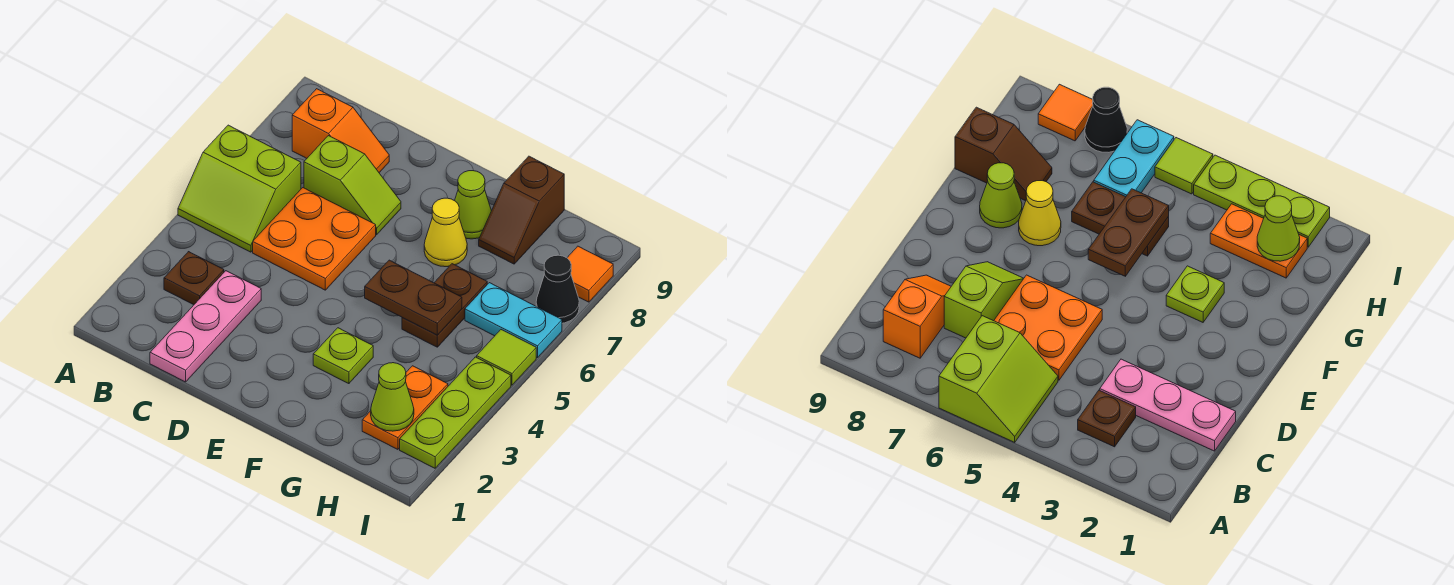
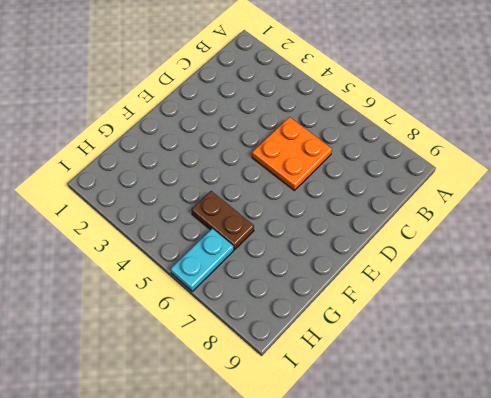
none -> lime slope A5:B6 level 1 top 6
none -> brown plate B3 level 1
none -> orange slope B8:C8 level 1 top B

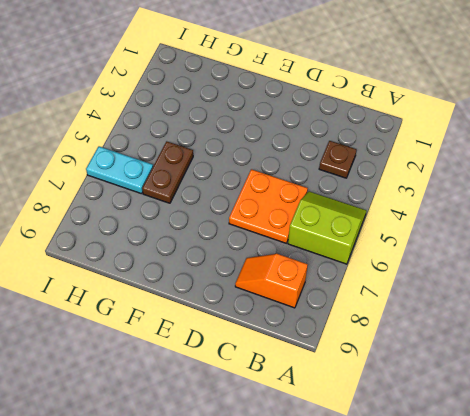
none -> pink plate C1:C3 level 1
none -> lime slope C7:D7 level 1 top C
none -> lime plate F3 level 1

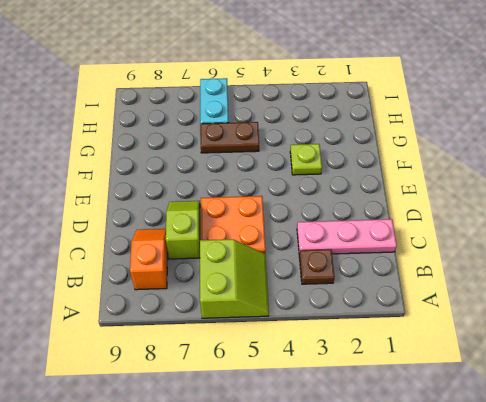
none -> yellow cone F7 level 1
none -> lime cone F8 level 1
none -> brown slope G8:G9 level 1 top 9

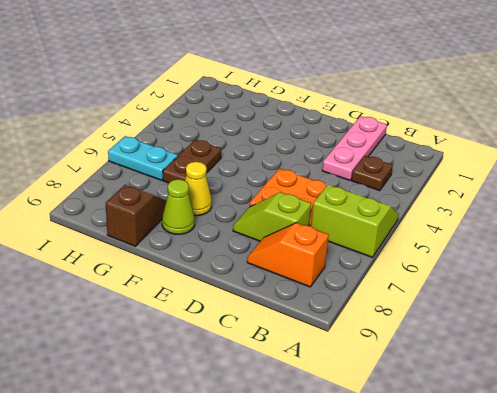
none -> lime plate F3 level 1
none -> orange plate H2:H3 level 1
none -> lime plate I2:I4 level 1

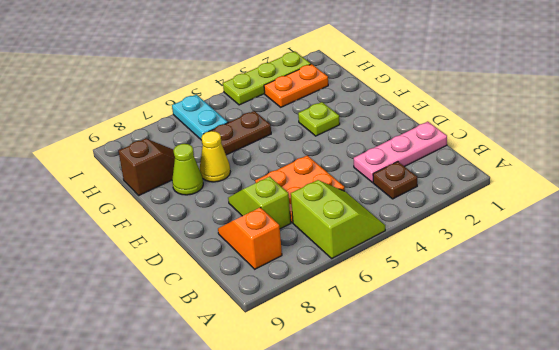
none -> lime tile I5 level 1
none -> black cone I7 level 1
none -> orange tile I8 level 1

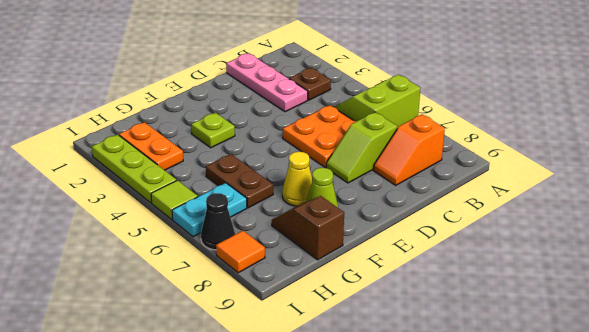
none -> brown plate F5:G5 level 2
none -> lime cone H2 level 2

